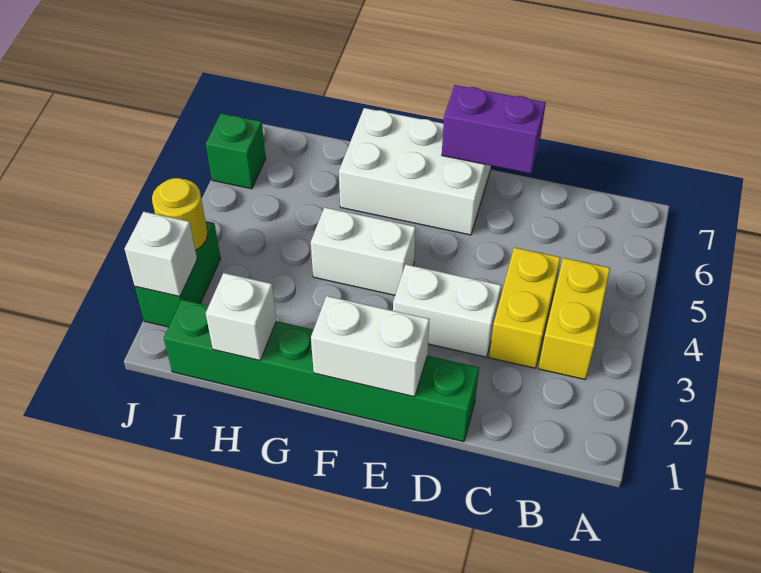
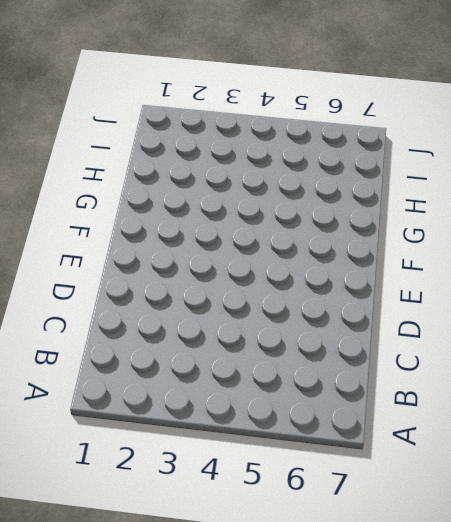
none -> yellow brick B3:B4 level 1
none -> yellow brick C3:C4 level 1
none -> green brick D1:I1 level 1

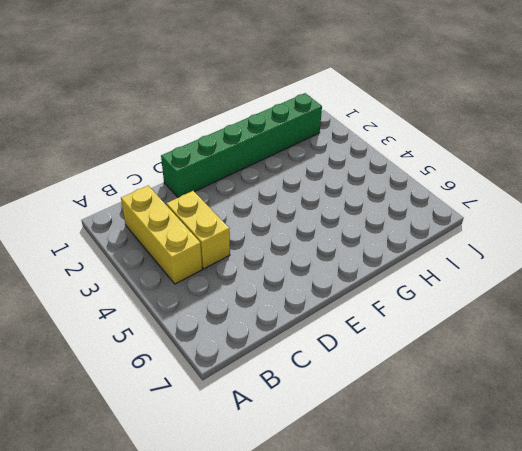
yellow brick B2:B4 level 1 -> yellow brick B3:B4 level 1
none -> white brick D3:E3 level 1
none -> white brick E6:G7 level 1
none -> white brick F4:G4 level 1

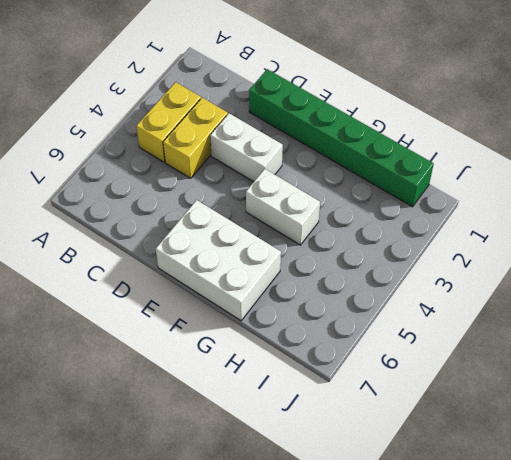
none -> green brick J2:J3 level 1
none -> green brick J6 level 1
none -> purple brick D7:E7 level 2

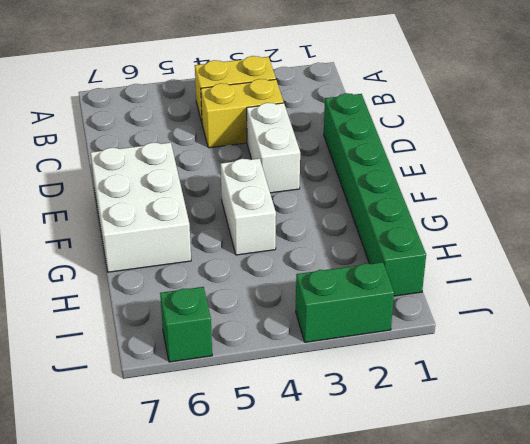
none -> purple brick D7:E7 level 2
none -> white brick E1:F1 level 2
none -> white brick H1 level 2

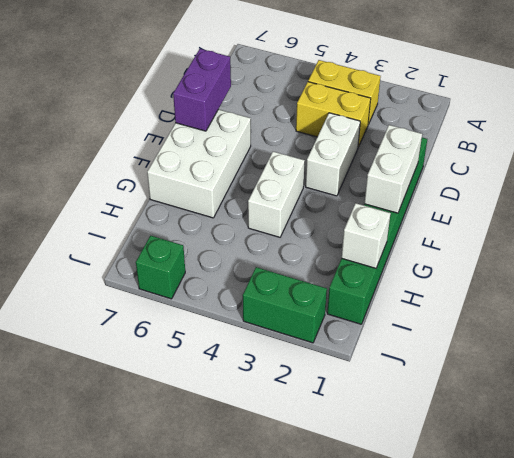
none -> white brick J2 level 2
none -> yellow round brick J3 level 2

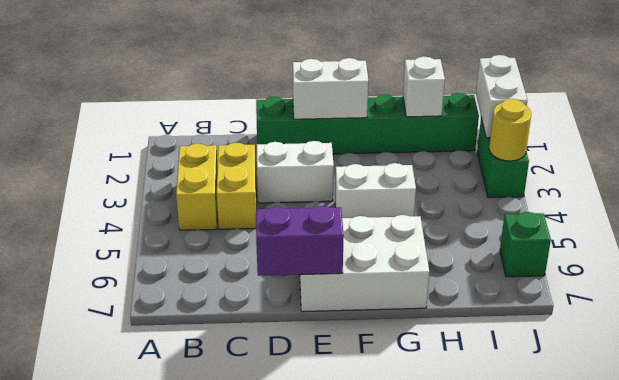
white brick J1:J2 level 2 -> white brick J2 level 2

